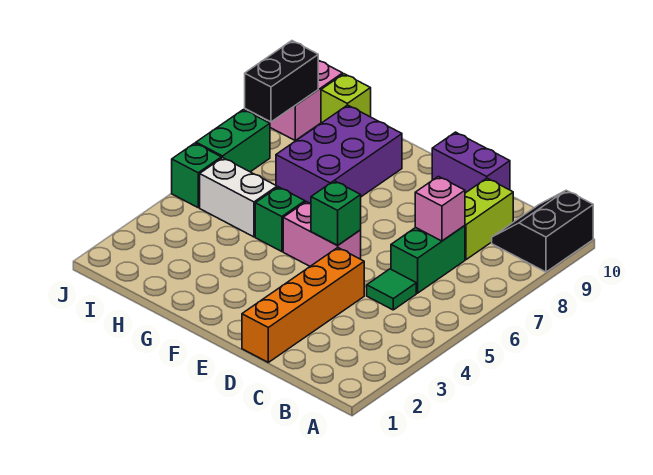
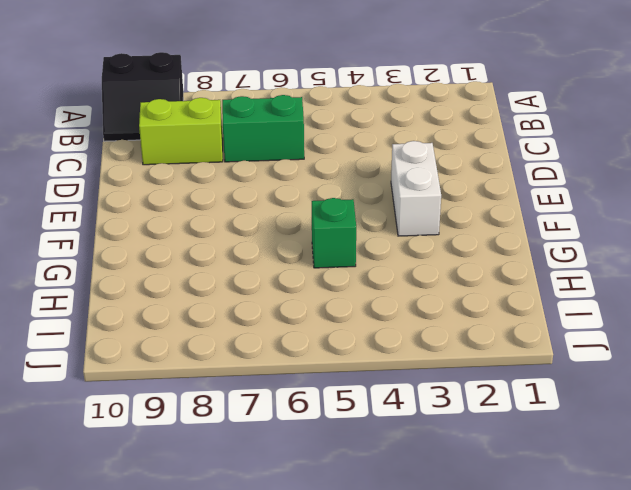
white brick E3:F3 level 1 -> white brick H5:I5 level 1
none -> green tile C5 level 1
none -> orange brick D1:D4 level 1
none -> purple brick D10:E10 level 1

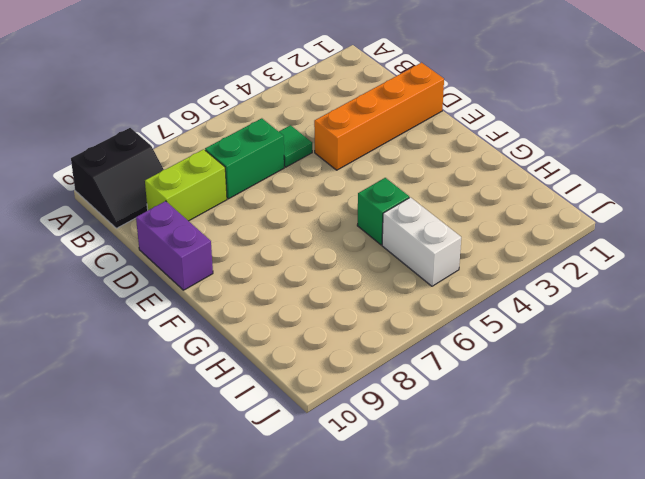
none -> pink brick E5:F5 level 1
none -> purple brick G7:H9 level 1
none -> lime brick I10 level 1

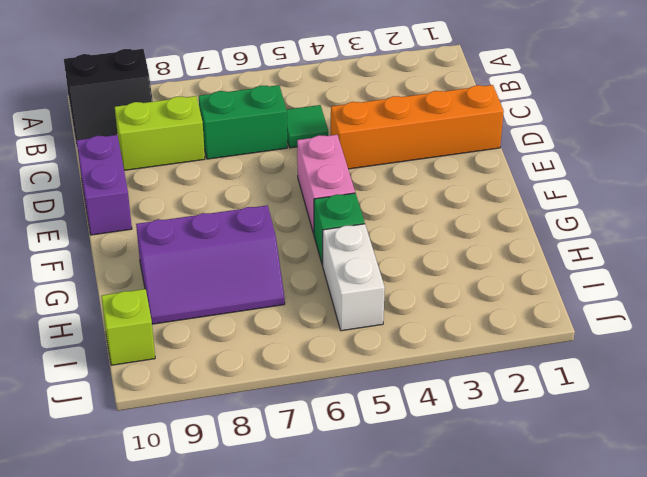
purple slope G7:H9 level 1 top G -> purple brick G7:H9 level 1
none -> green brick J5 level 1
none -> green brick J6:J7 level 1
none -> pink brick J9:J10 level 1

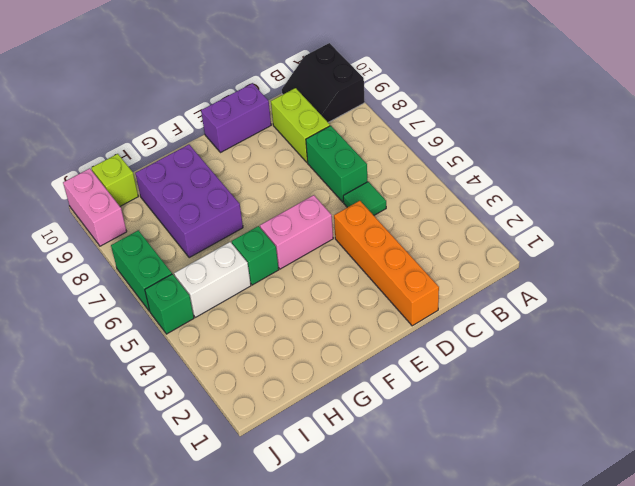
none -> pink brick C7 level 2
none -> green brick E5 level 2
none -> black brick J8:J9 level 2

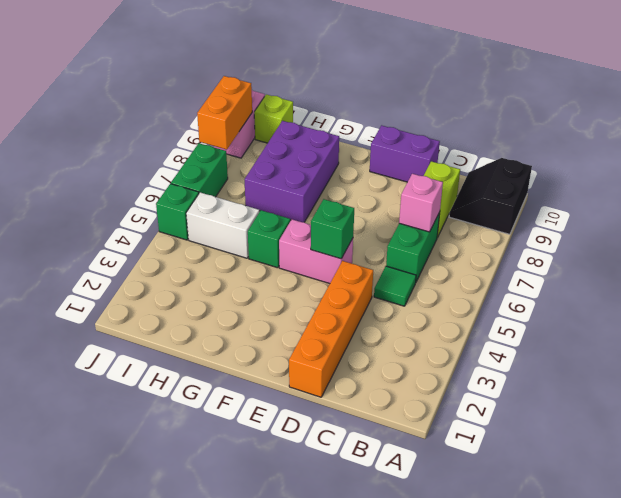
orange brick J8:J9 level 2 -> black brick J8:J9 level 2

